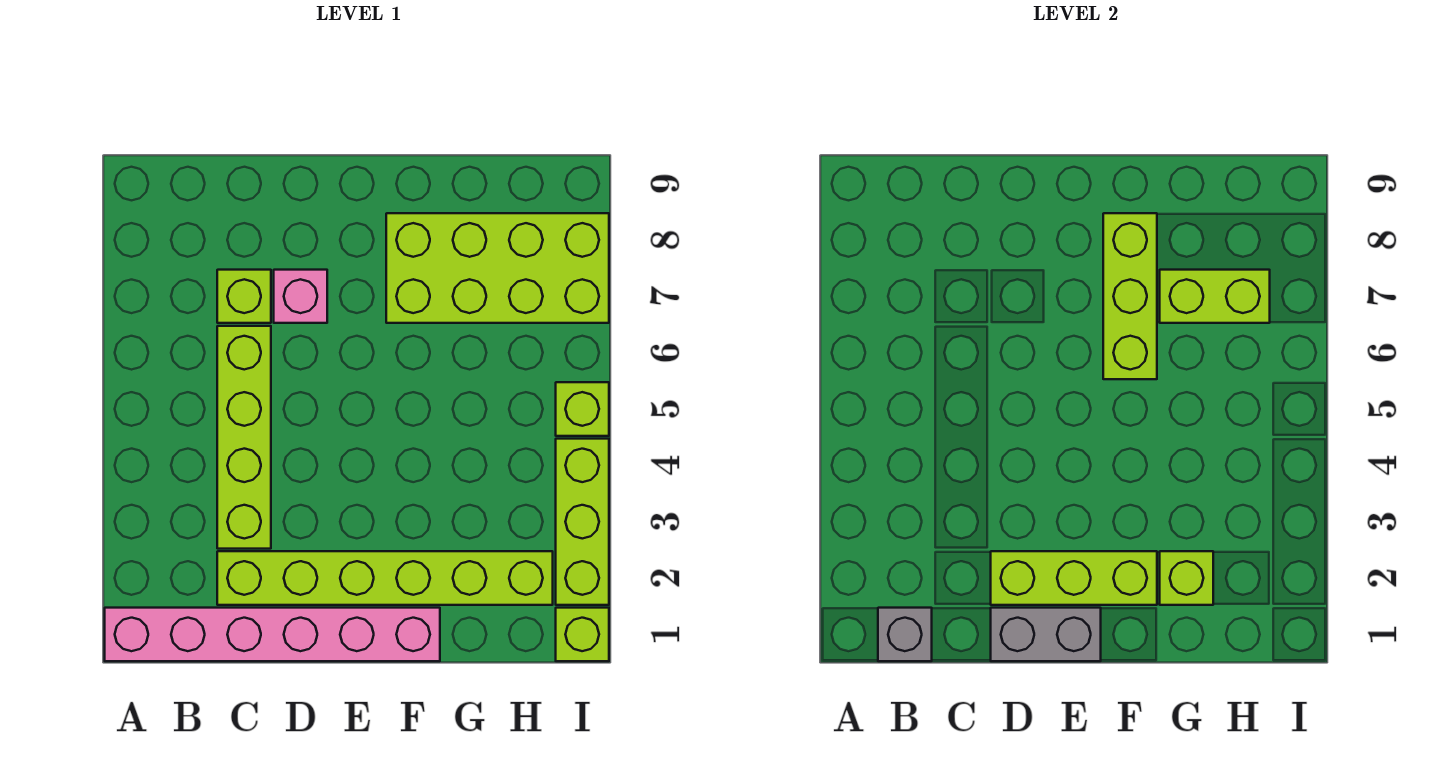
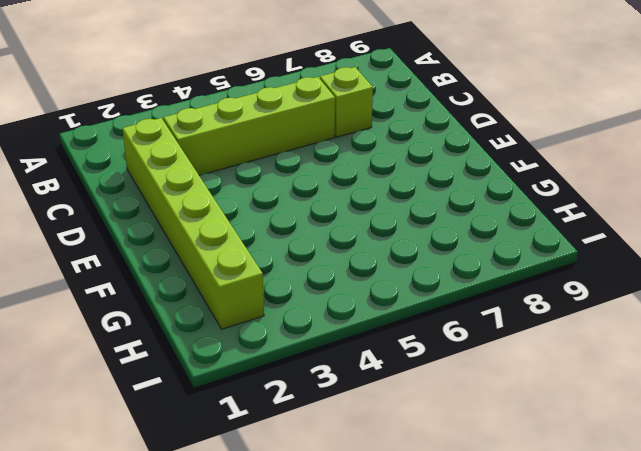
none -> pink brick A1:F1 level 1
none -> pink brick D7 level 1
none -> lime brick F7:I8 level 1

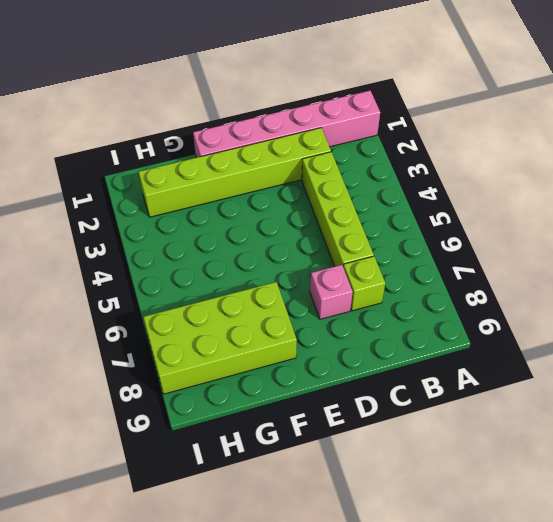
none -> lime brick I1 level 1
none -> lime brick I2:I4 level 1
none -> lime brick I5 level 1

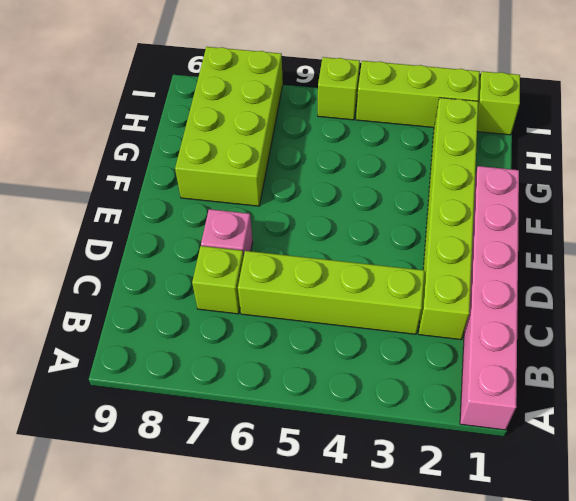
none -> grey brick B1 level 2
none -> grey brick D1:E1 level 2
none -> lime brick D2:F2 level 2

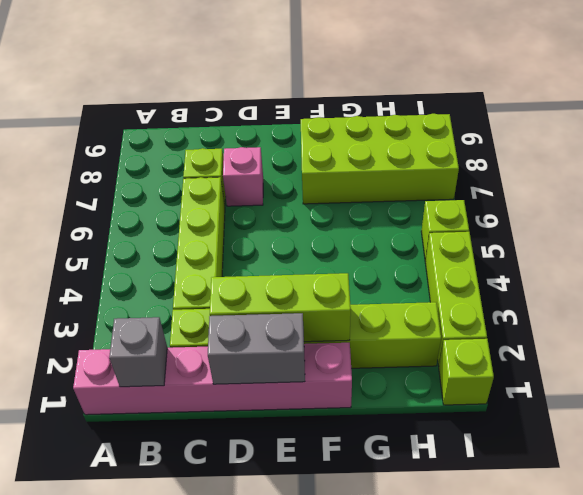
none -> lime brick F6:F8 level 2
none -> lime brick G2 level 2
none -> lime brick G7:H7 level 2

